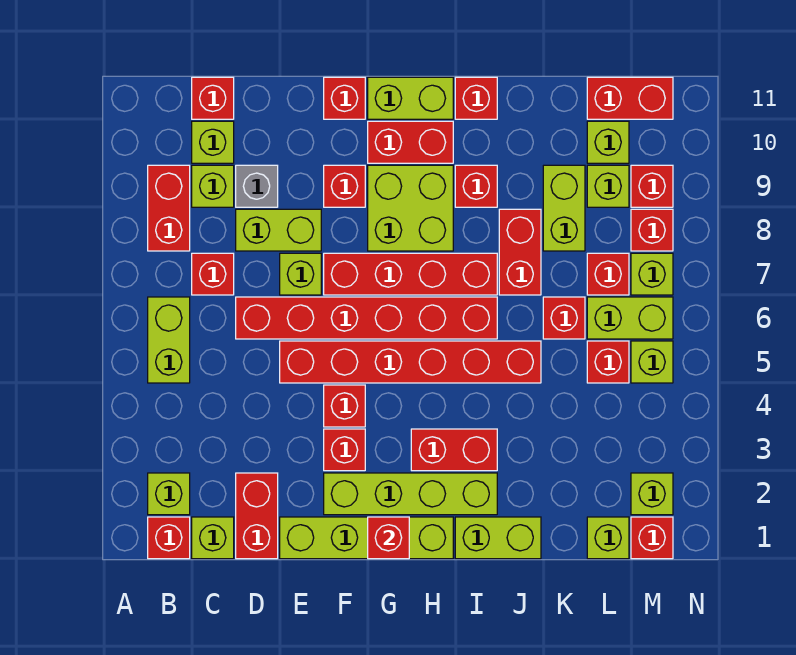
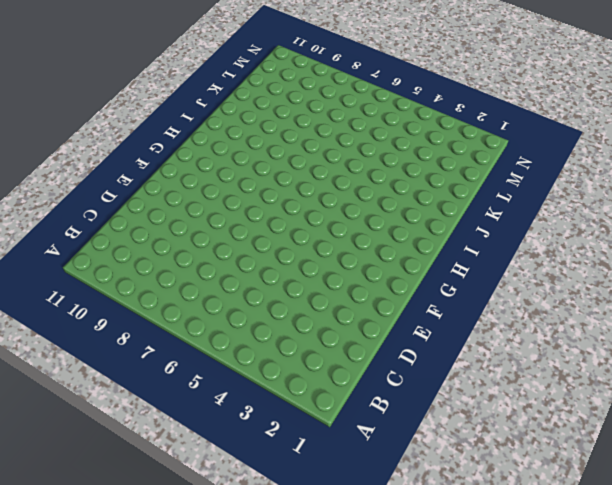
none -> red brick B1 level 1
none -> lime brick B2 level 1
none -> lime brick B5:B6 level 1
none -> red brick B8:B9 level 1

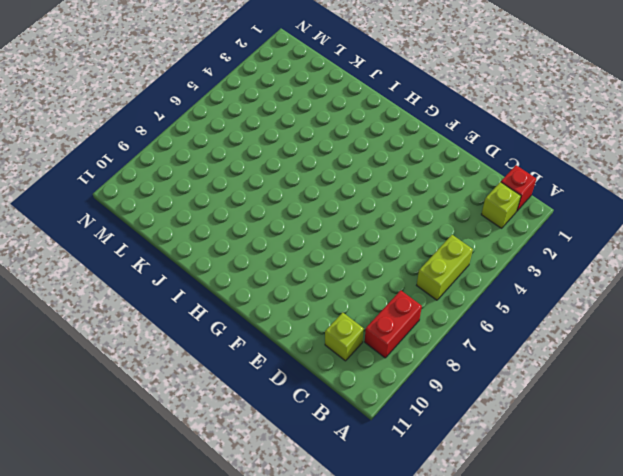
none -> lime brick C1 level 1
none -> red brick C7 level 1
none -> lime brick C9 level 1
none -> red brick C11 level 1

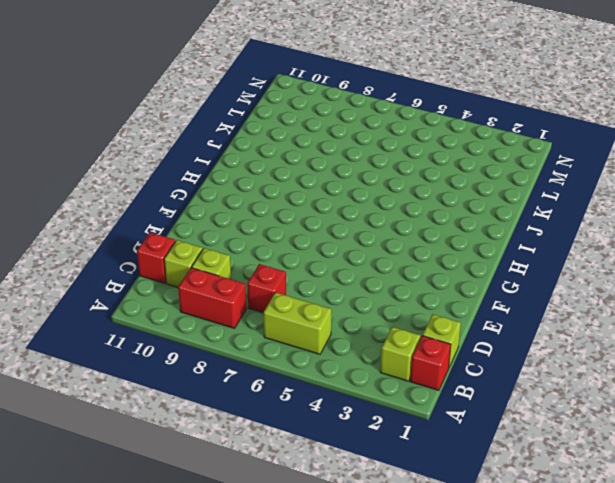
none -> red brick D1:D2 level 1
none -> red brick D6:I6 level 1
none -> lime brick D8:E8 level 1
none -> grey brick D9 level 1

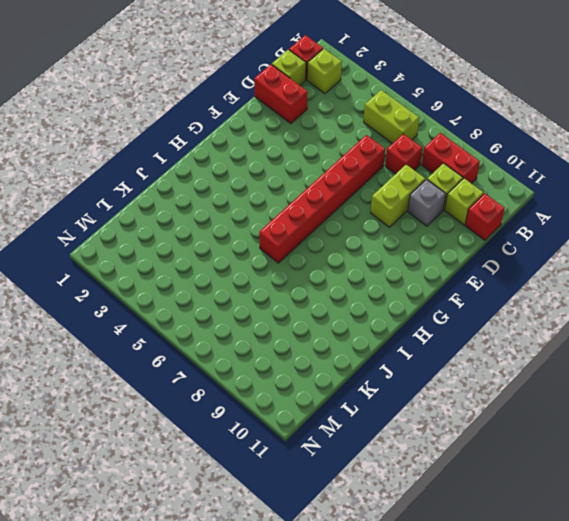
none -> lime brick E1:H1 level 1
none -> red brick E5:J5 level 1
none -> lime brick E7 level 1
none -> lime brick F2:I2 level 1

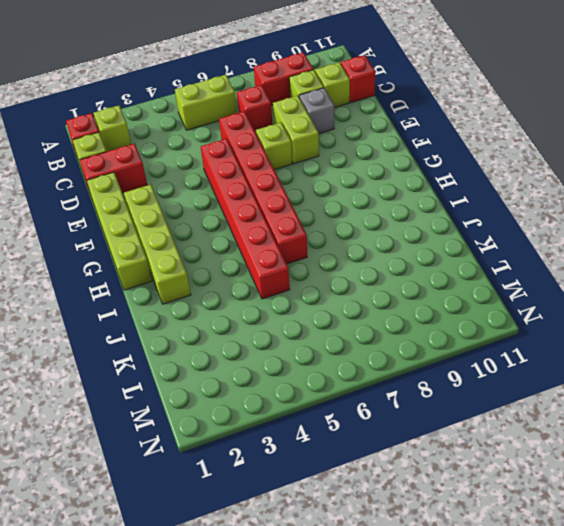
none -> red brick F3 level 1
none -> red brick F4 level 1
none -> red brick F7:I7 level 1
none -> red brick F9 level 1

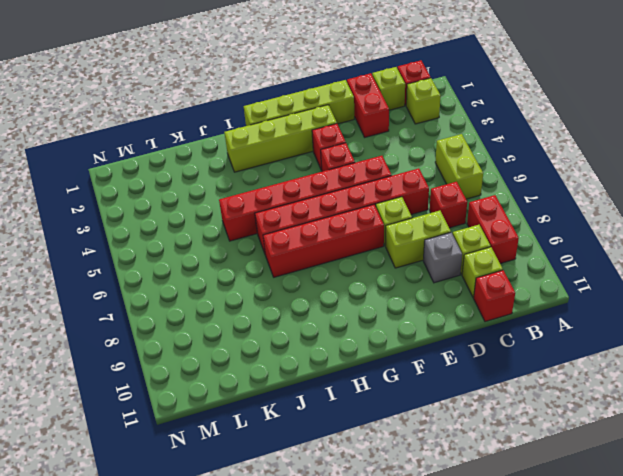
none -> red brick F9 level 1
none -> red brick F11 level 1
none -> lime brick G8:H9 level 1
none -> red brick G10:H10 level 1

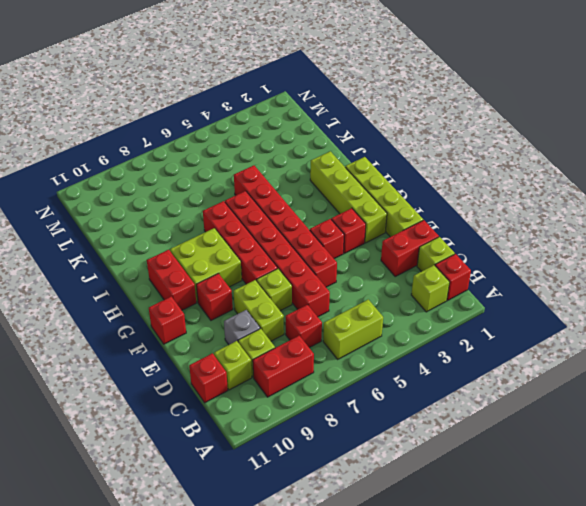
none -> lime brick G11:H11 level 1
none -> red brick H3:I3 level 1
none -> lime brick I1:J1 level 1
none -> red brick I9 level 1

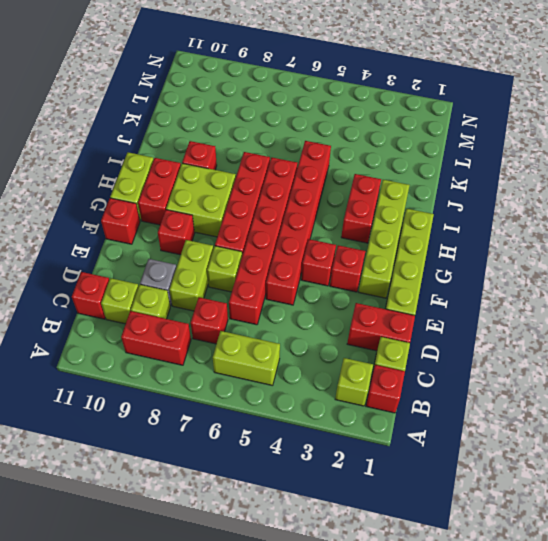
none -> lime brick I1:J1 level 1
none -> red brick I11 level 1
none -> red brick J7:J8 level 1
none -> red brick K6 level 1

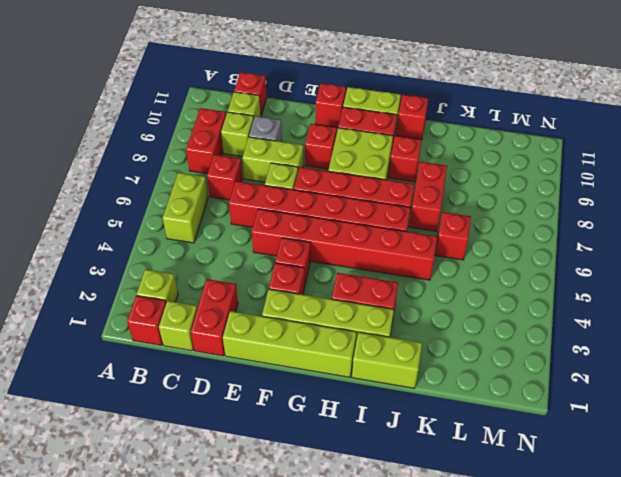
none -> lime brick K8:K9 level 1
none -> lime brick L1 level 1
none -> red brick L5 level 1
none -> lime brick L6:M6 level 1

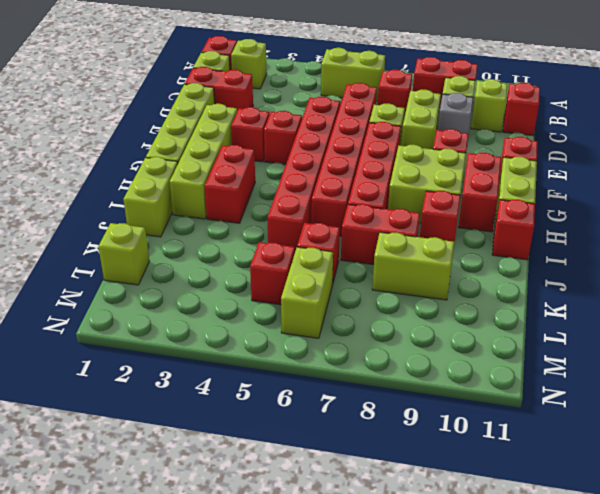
none -> red brick L7 level 1
none -> lime brick L9 level 1
none -> lime brick L10 level 1
none -> red brick L11:M11 level 1

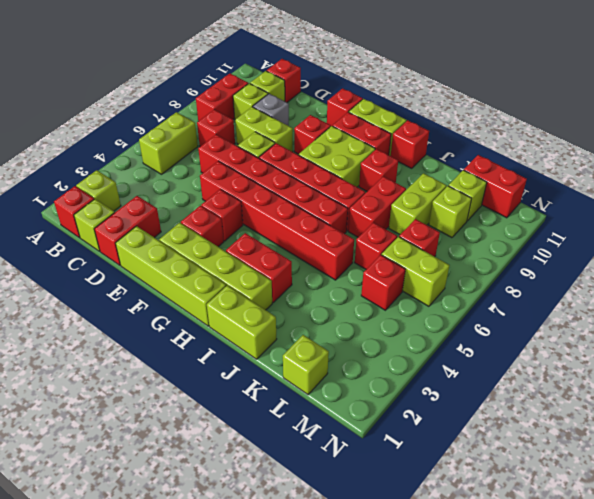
none -> red brick M1 level 1
none -> lime brick M2 level 1
none -> lime brick M5 level 1
none -> lime brick M7 level 1

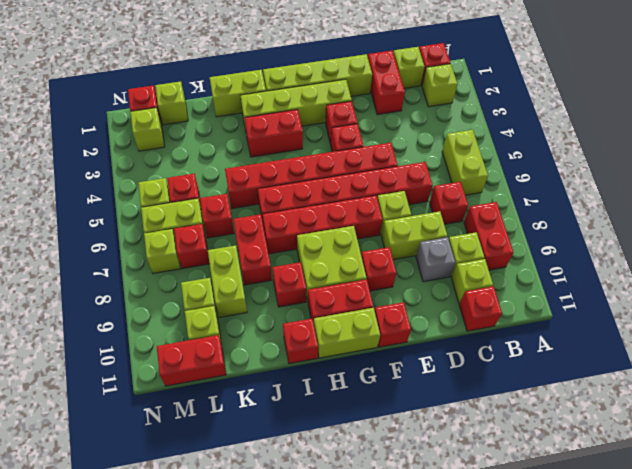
none -> red brick M8 level 1
none -> red brick M9 level 1
none -> red brick G1 level 2

